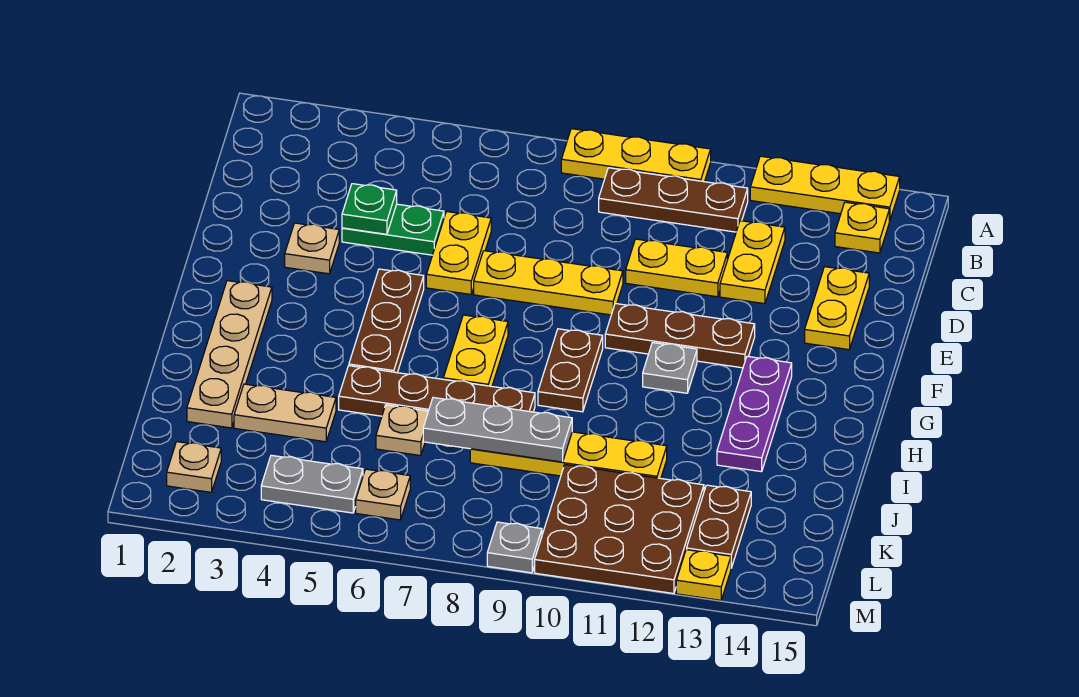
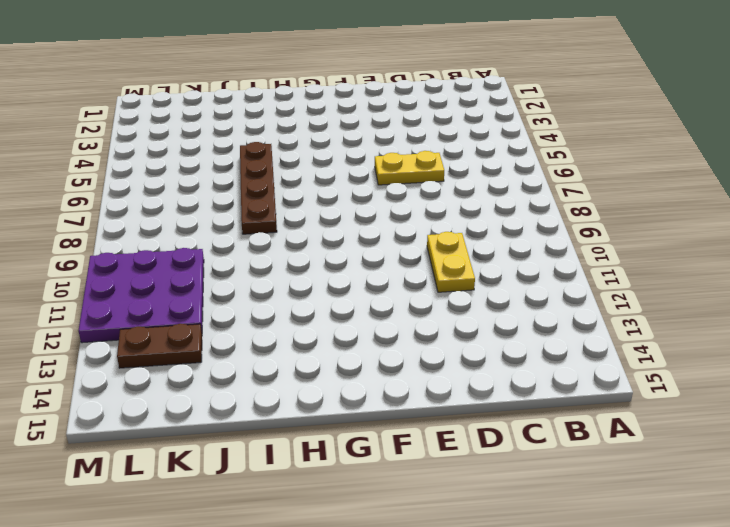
purple plate K10:M12 level 1 -> brown plate K10:M12 level 1
none -> yellow plate A8:A10 level 1
none -> yellow plate A12:A14 level 1
none -> brown plate B9:B11 level 1
none -> yellow plate B14 level 1

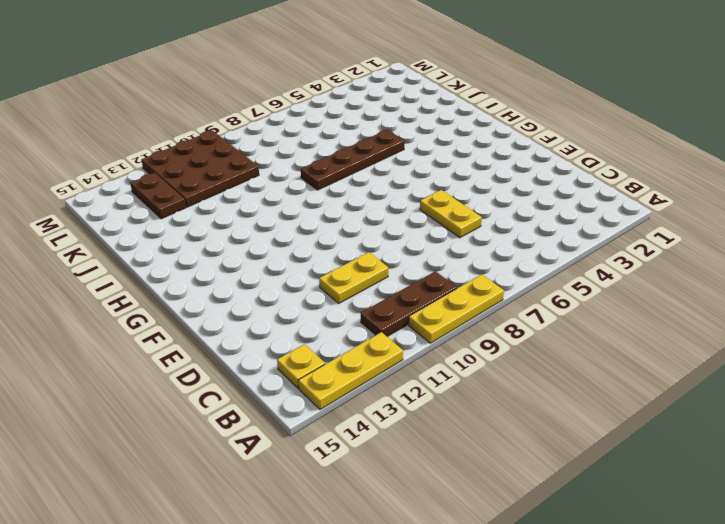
none -> yellow plate C12:D12 level 1
none -> green plate D4:D5 level 1
none -> yellow plate D14:E14 level 1
none -> tan plate E3 level 1

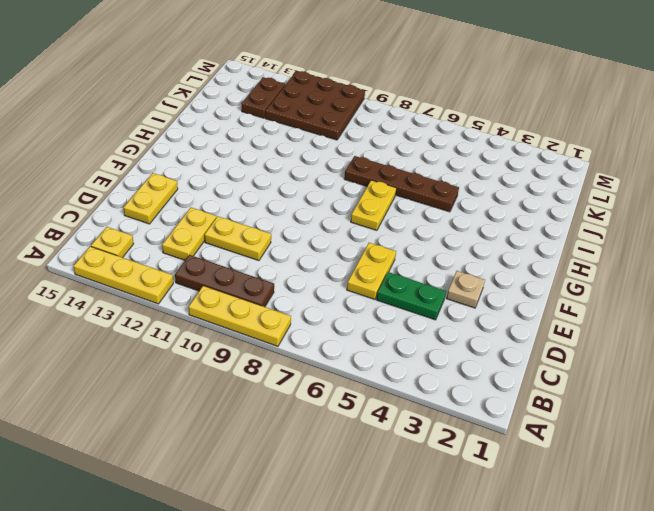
none -> yellow plate E7:E9 level 1
none -> brown plate F5:H5 level 1
none -> brown plate F10:F12 level 1
none -> tan plate G2:J2 level 1

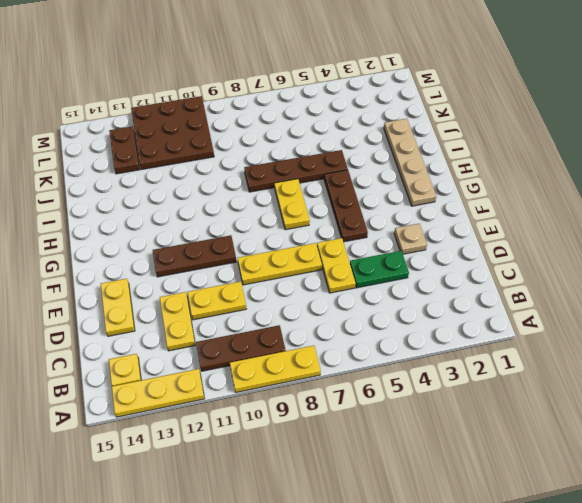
none -> brown plate G9:H9 level 1
none -> grey plate G11 level 1
none -> purple plate G13:I13 level 1
none -> tan plate J3:J4 level 1

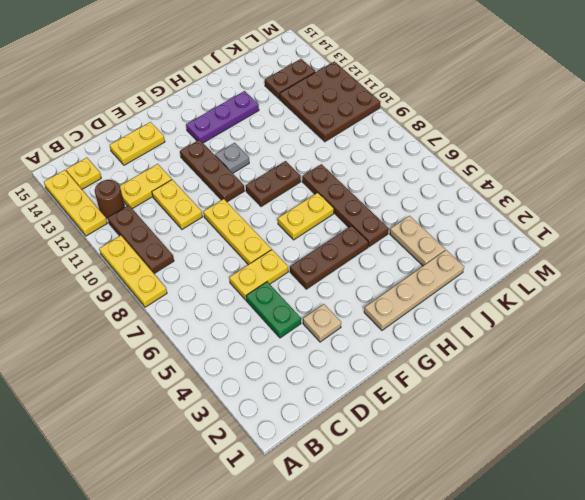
brown round brick B12 level 1 -> none
none -> tan plate J6 level 1
none -> yellow plate J8:J11 level 1
none -> tan plate L2 level 1
none -> grey plate L4:L5 level 1

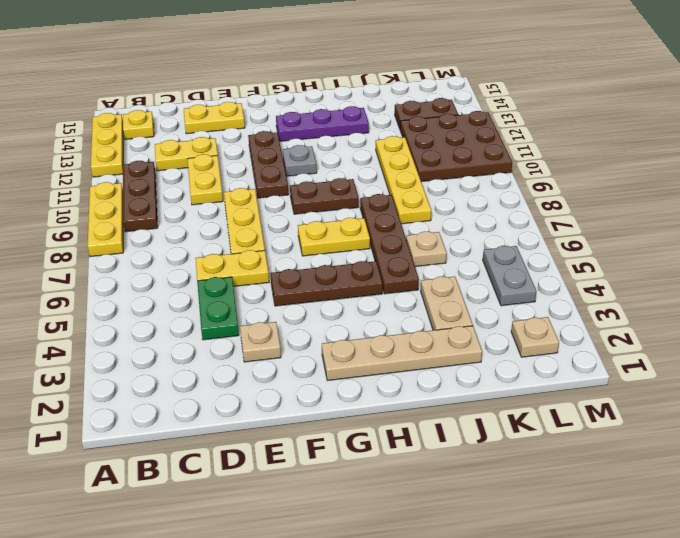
none -> tan plate L6 level 1
none -> grey plate M9 level 1
none -> yellow plate M13 level 1
none -> green plate D4 level 2

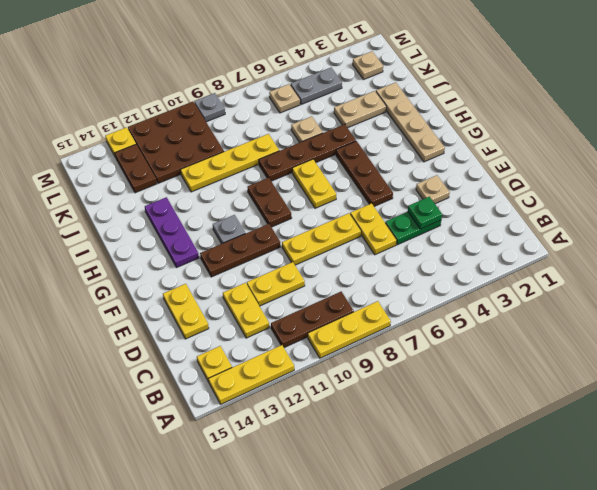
none -> grey plate J7:J9 level 2

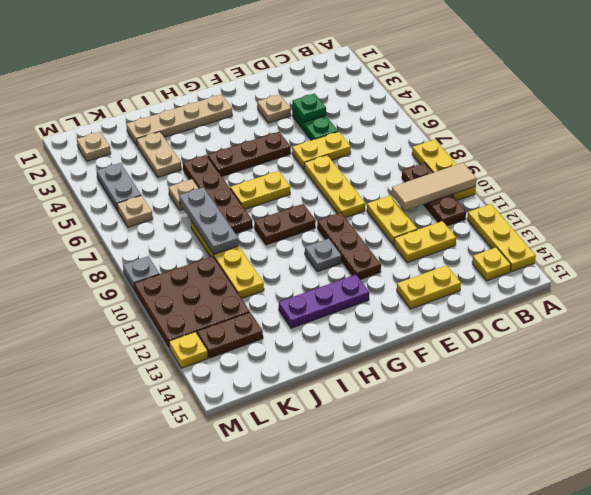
tan tile A10:C10 level 2 -> none

